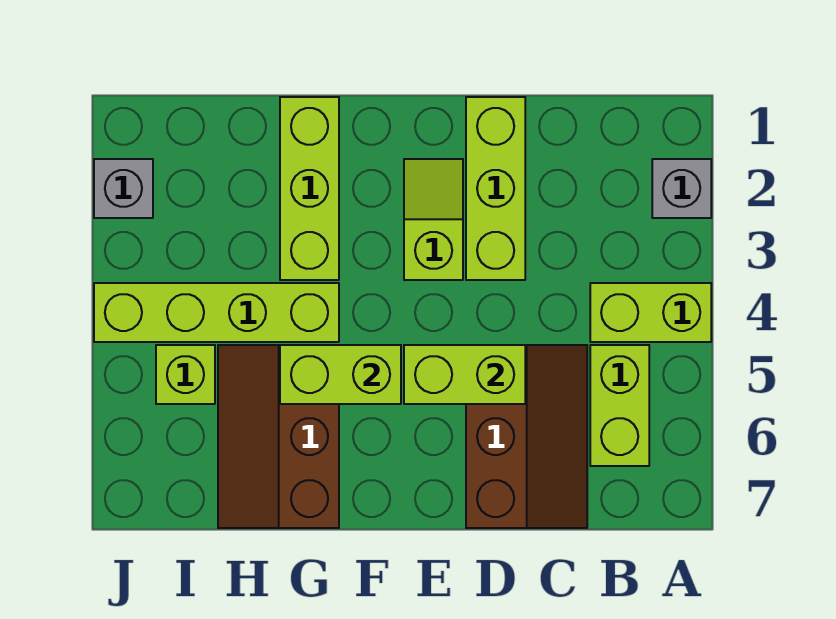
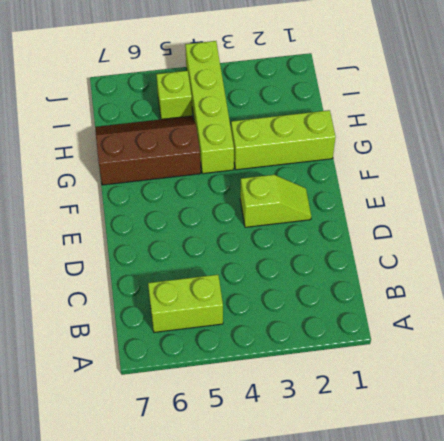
none -> grey brick A2 level 1
none -> lime brick A4:B4 level 1
none -> brown slope C5:D7 level 1 top D

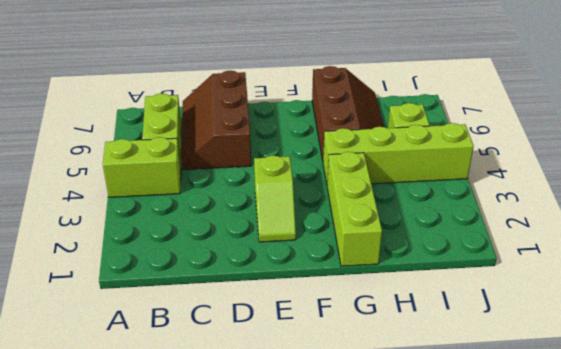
none -> grey brick A2 level 1
none -> lime brick D1:D3 level 1
none -> grey brick J2 level 1

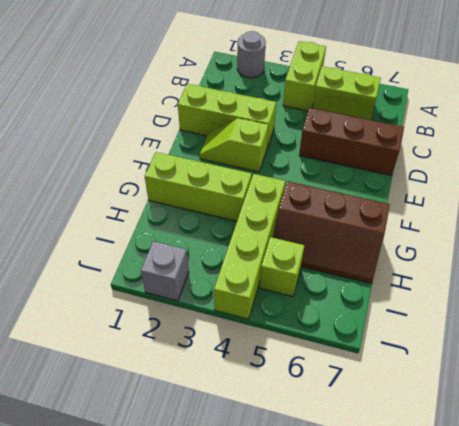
grey round brick A2 level 1 -> grey brick A2 level 1
none -> lime brick D5:E5 level 2
none -> lime brick F5:G5 level 2

